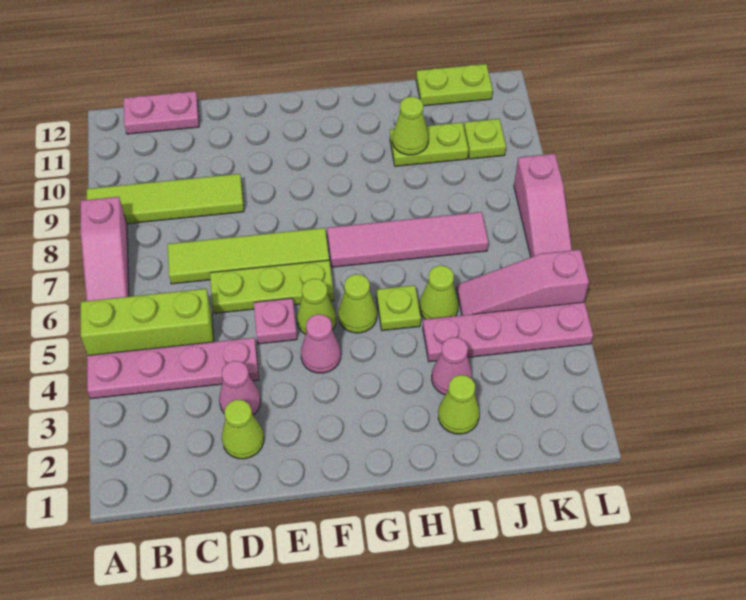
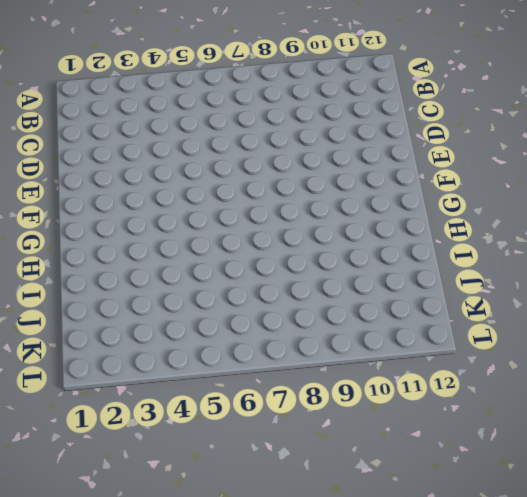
none -> pink plate A4:D4 level 1
none -> lime brick A5:C5 level 1
none -> pink slope A6:A8 level 1 top 8

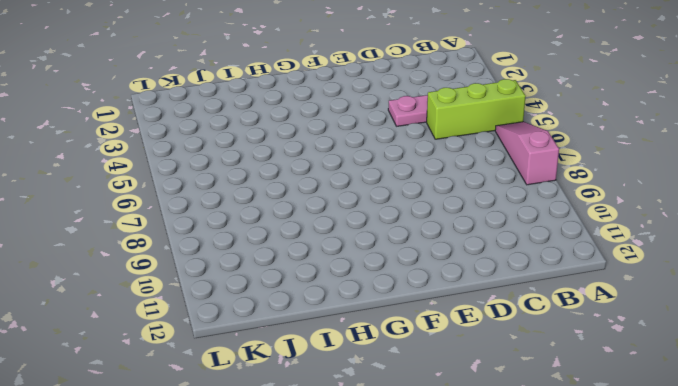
none -> lime tile A9:D9 level 1
none -> pink plate B12:C12 level 1
none -> lime tile C7:F7 level 1

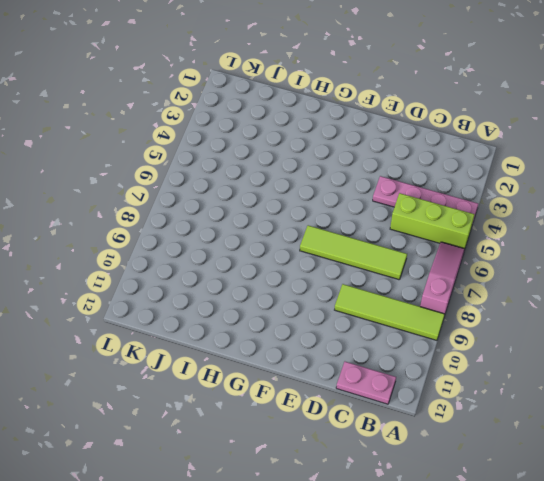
none -> lime cone D2 level 1
none -> pink cone D3 level 1
none -> lime plate D6:F6 level 1

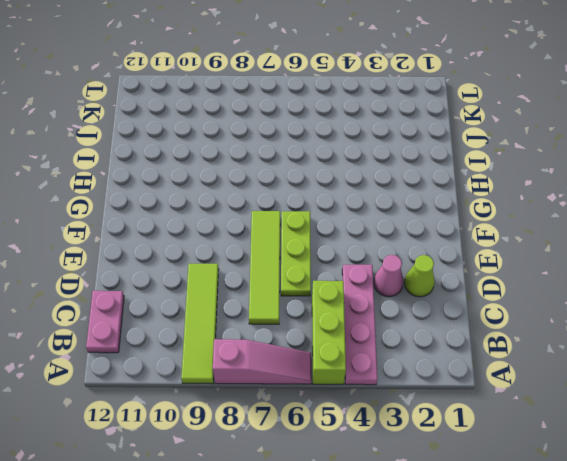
none -> pink plate E5 level 1
none -> pink cone F4 level 1
none -> lime cone F5 level 1

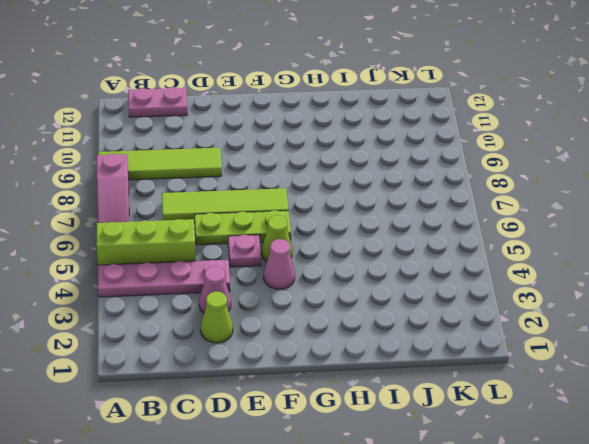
none -> lime cone G5 level 1
none -> pink tile G7:J7 level 1
none -> lime plate H5 level 1

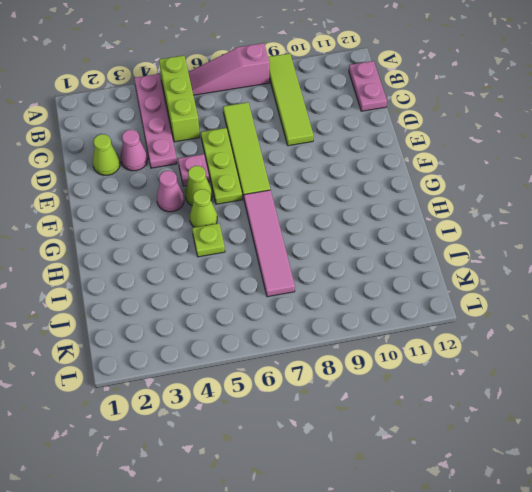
none -> lime cone I2 level 1
none -> pink cone I3 level 1
none -> pink plate I4:L4 level 1

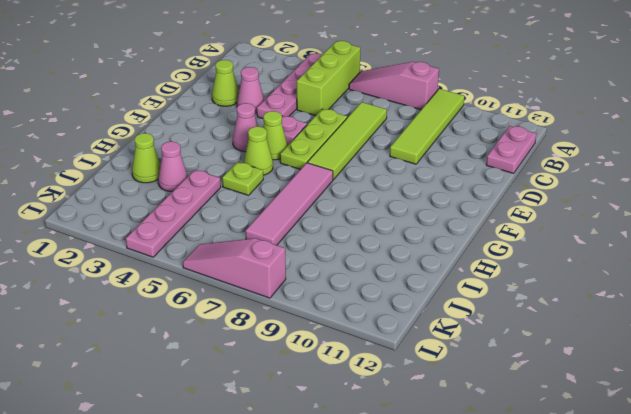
none -> lime cone I5 level 1
none -> lime plate I10:J10 level 1
none -> pink slope J5:L5 level 1 top L

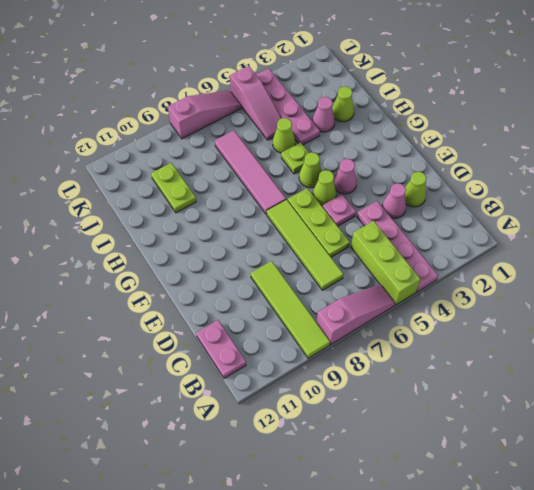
none -> lime plate J12:K12 level 1
none -> lime plate K10 level 1
none -> lime cone I10 level 2

